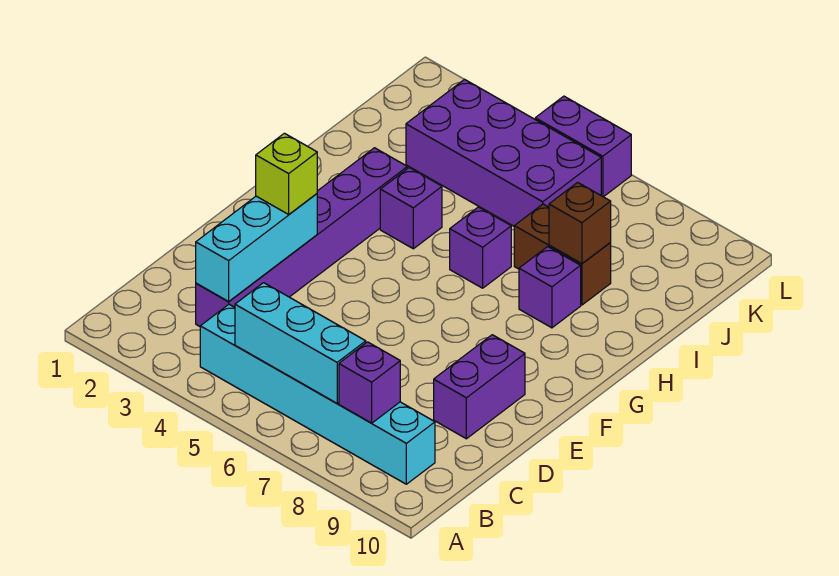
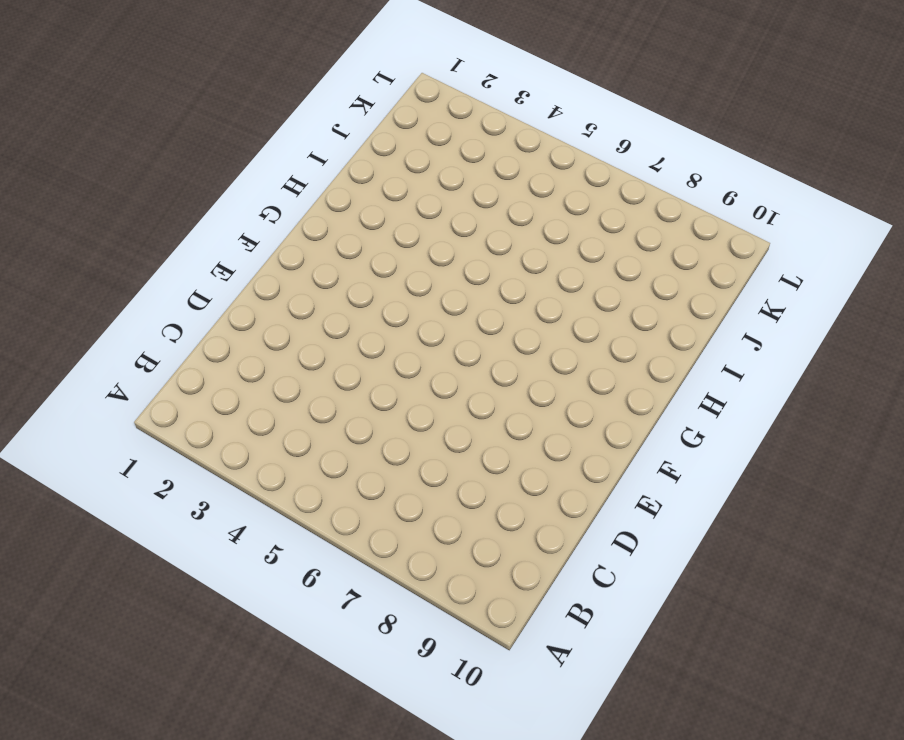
none -> cyan brick B4:B9 level 1
none -> purple brick C3:H3 level 1
none -> purple brick D9:E9 level 1

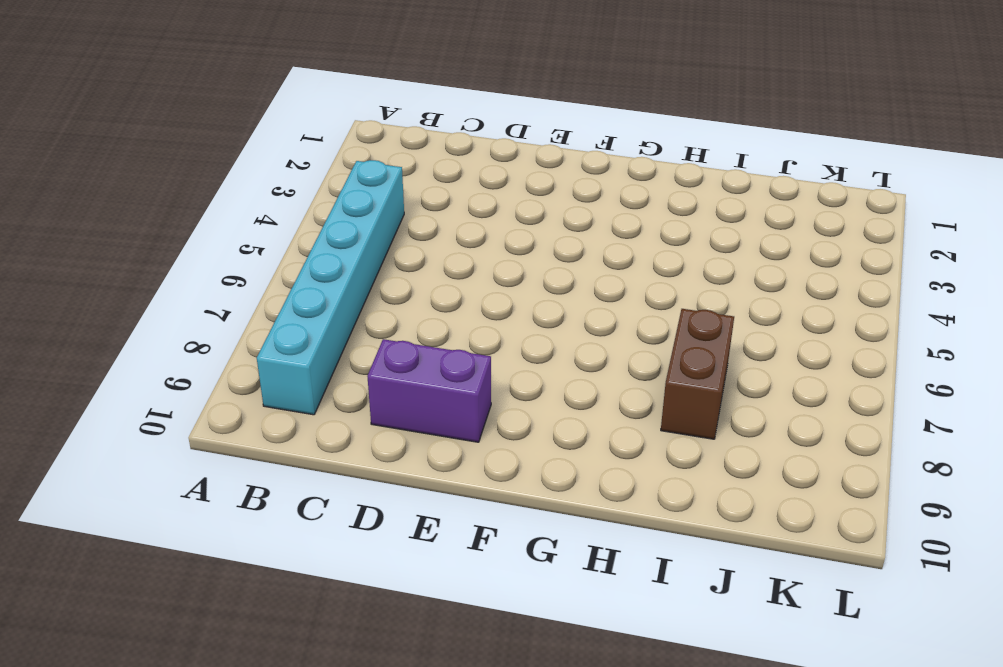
none -> purple brick C3:H3 level 1
none -> purple brick H4 level 1
none -> purple brick H6 level 1

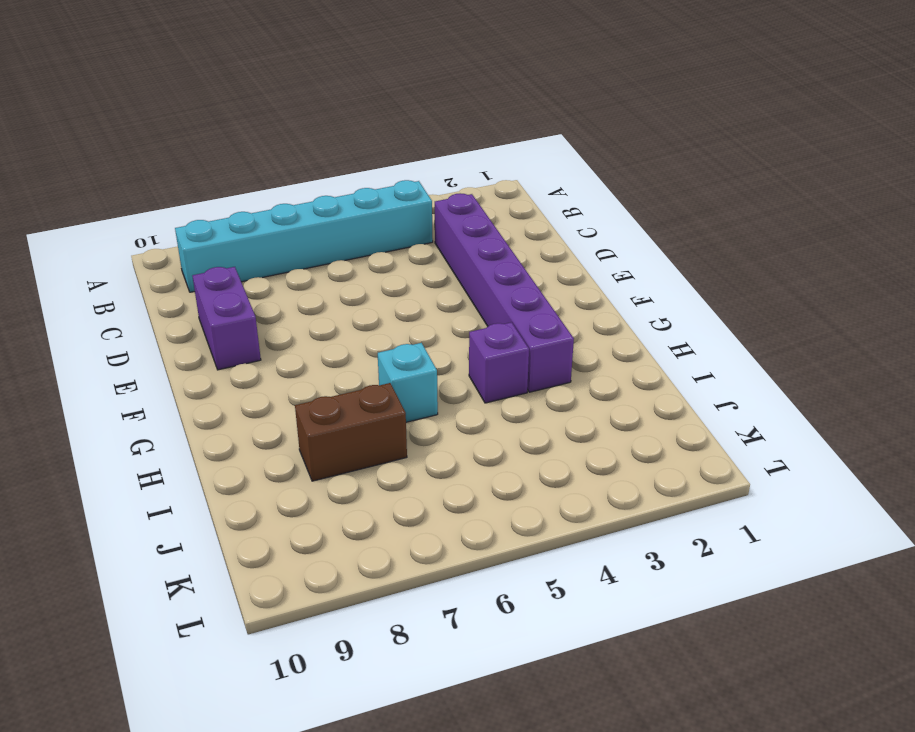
cyan brick H6 level 1 -> purple brick H6 level 1
none -> purple brick H8 level 1
none -> purple brick J3:K6 level 1
none -> purple brick L5:L6 level 1

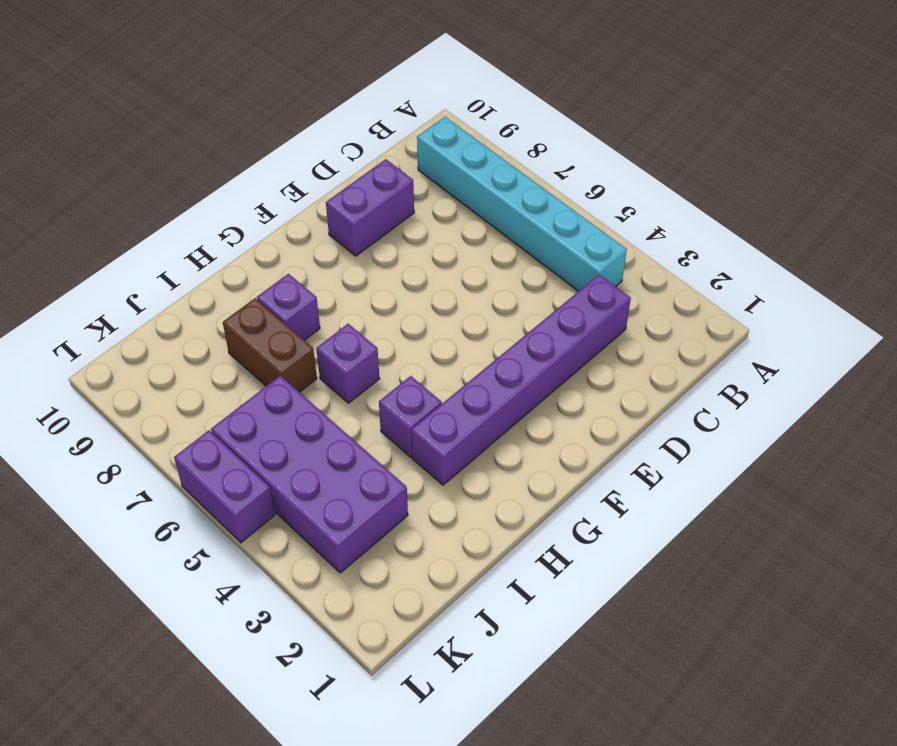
none -> cyan brick B5:B7 level 2
none -> purple brick B8 level 2
none -> cyan brick C3:E3 level 2

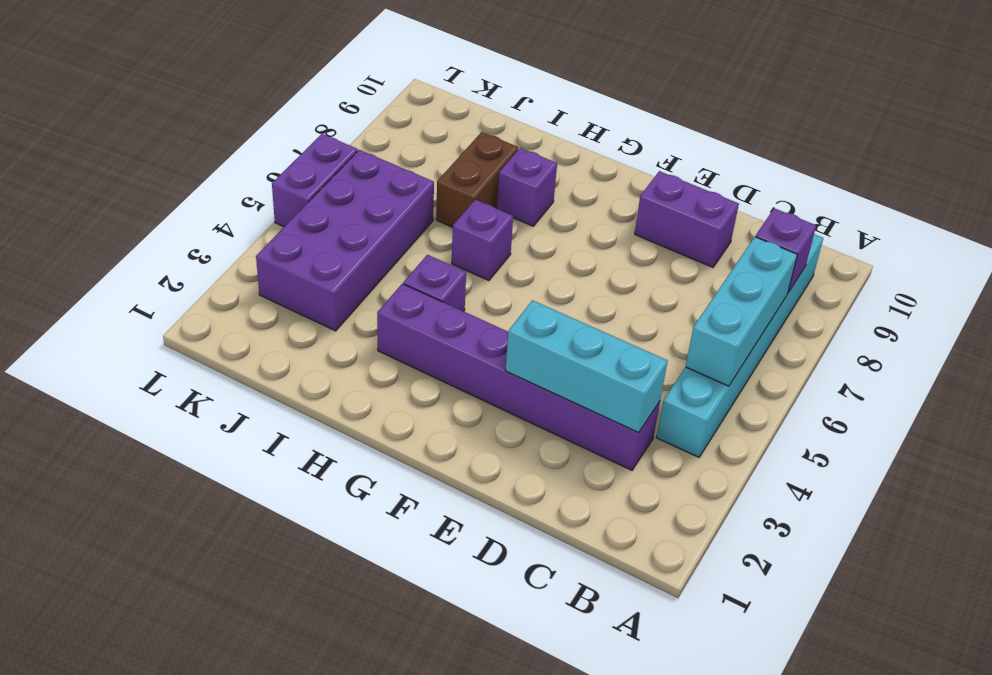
none -> brown brick I8 level 2
none -> lime brick E3 level 3

